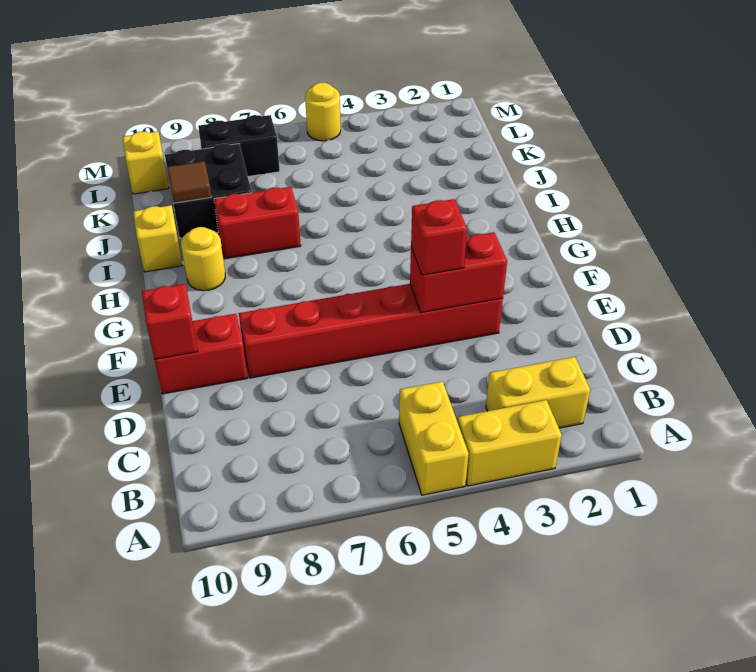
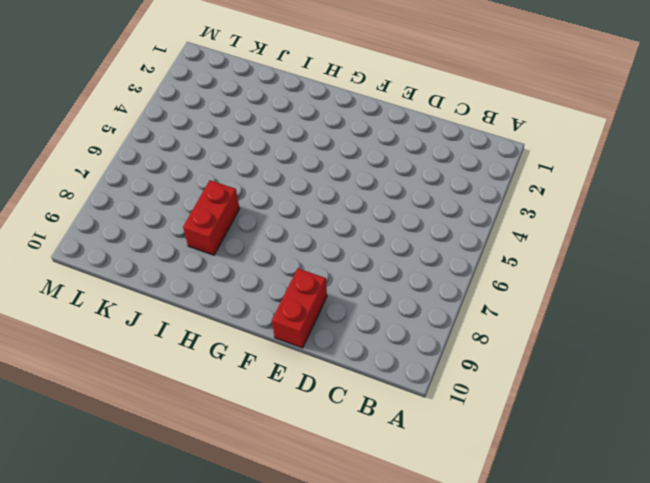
none -> yellow brick A3:A4 level 1
none -> yellow brick A5:B5 level 1
none -> yellow brick B2:B3 level 1

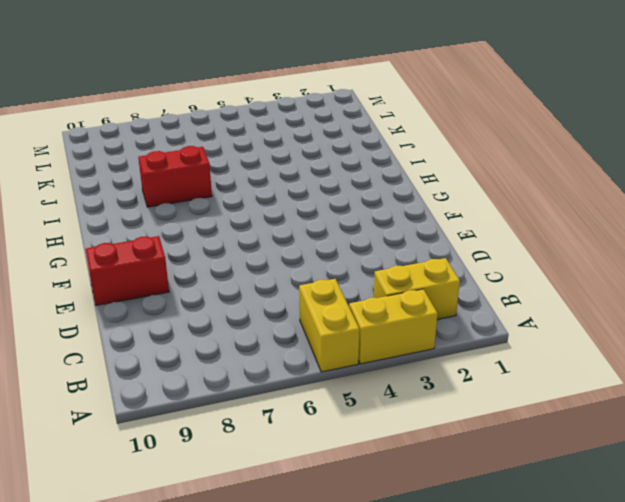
none -> red brick E3:E8 level 1
none -> yellow round brick H9 level 1
none -> yellow brick I10 level 1

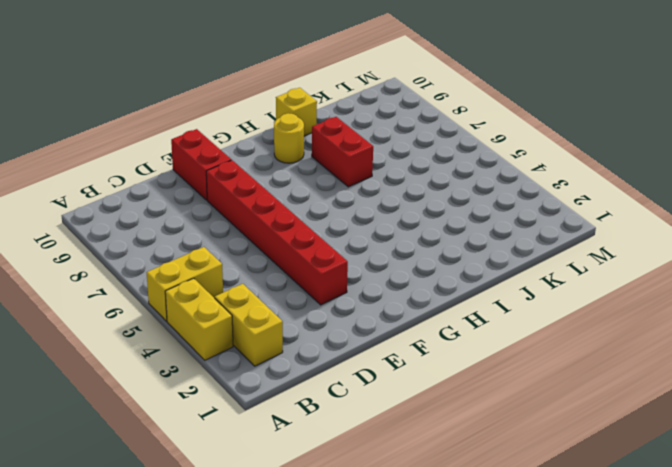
none -> black brick J8:K9 level 1
none -> black brick L7:L8 level 1
none -> yellow brick L10 level 1

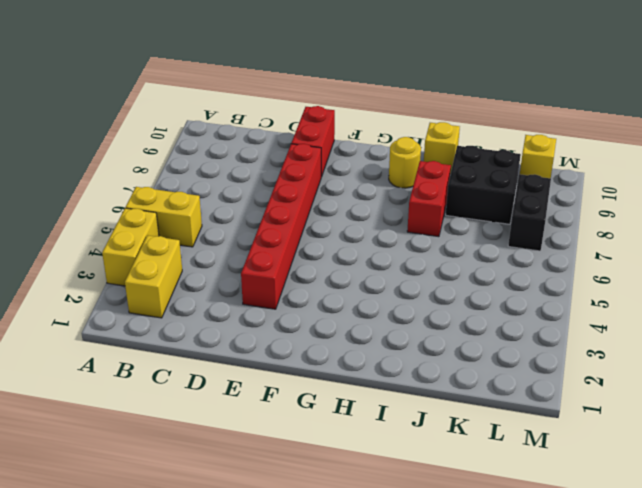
none -> yellow round brick M5 level 1
none -> red brick E3:E4 level 2
none -> red brick E10 level 2

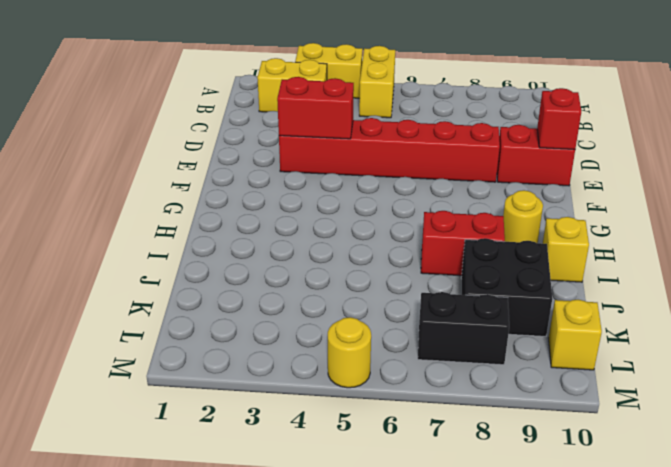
none -> brown tile J9 level 2
none -> red brick E4 level 3

